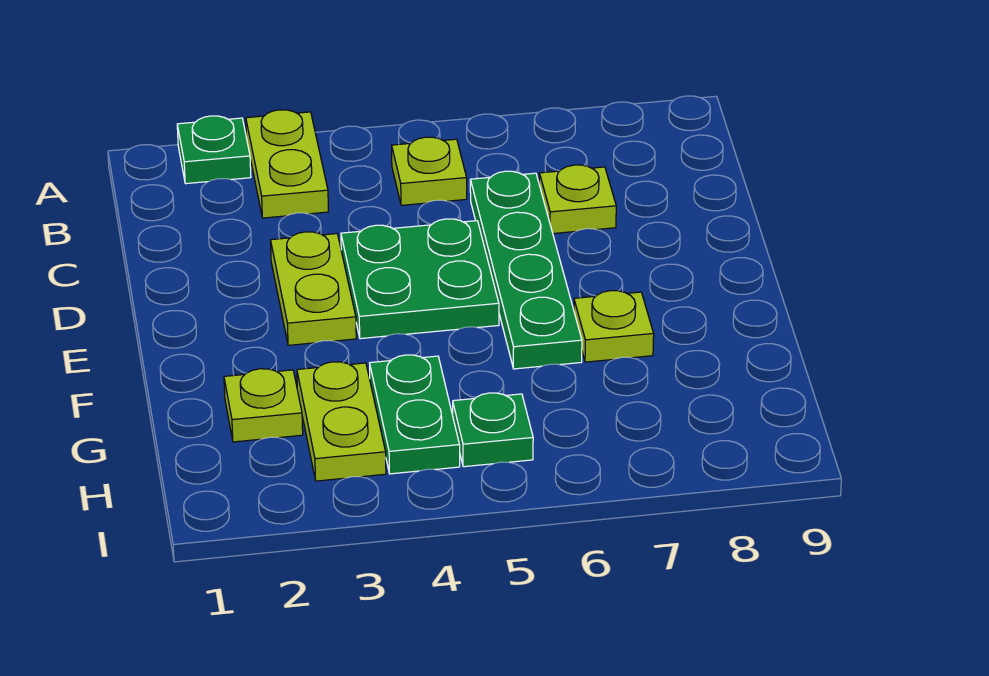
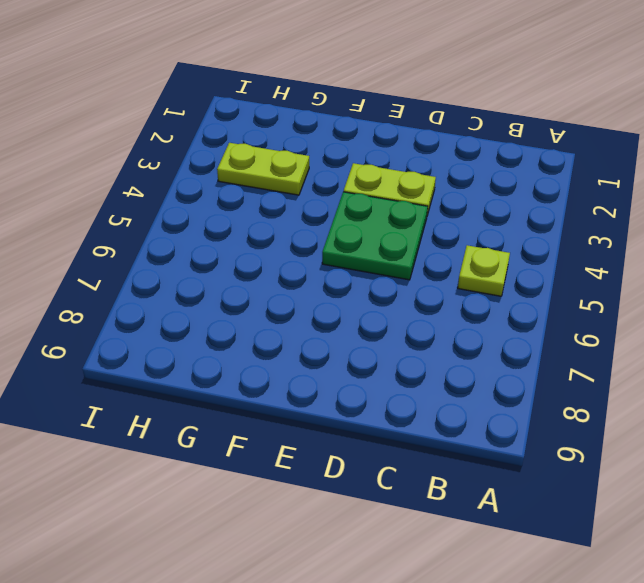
none -> green plate A2 level 1
none -> lime plate A3:B3 level 1
none -> green plate C6:F6 level 1

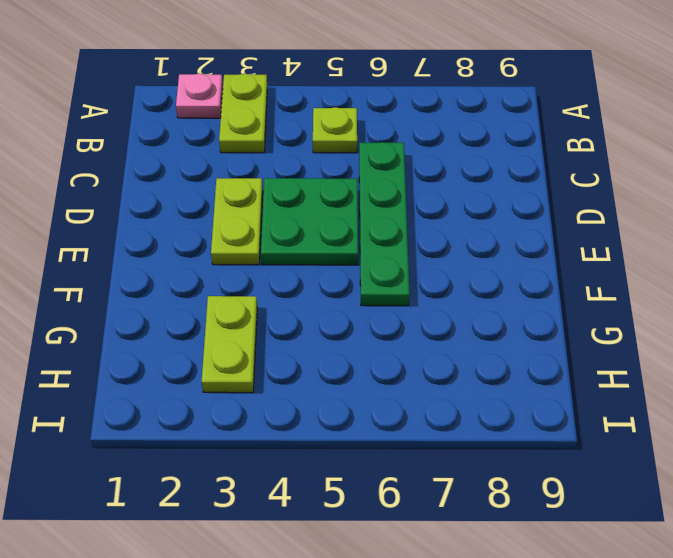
pink plate A2 level 1 -> green plate A2 level 1
none -> lime plate C7 level 1
none -> lime plate F7 level 1
none -> lime plate G2 level 1

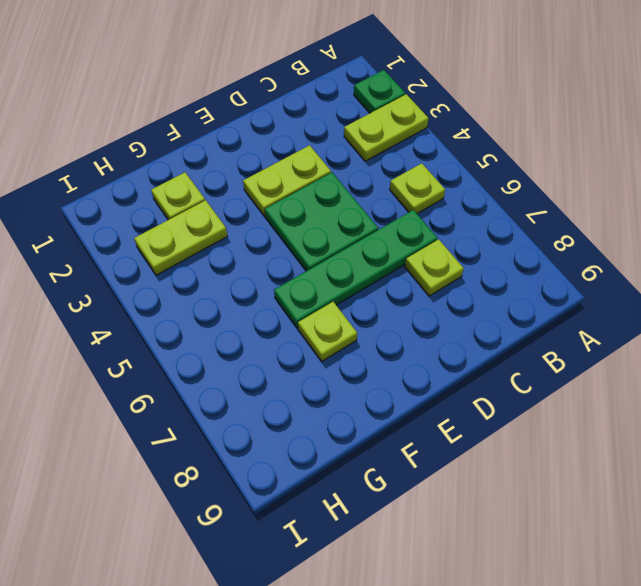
none -> green plate G4:H4 level 1
none -> green plate H5 level 1

